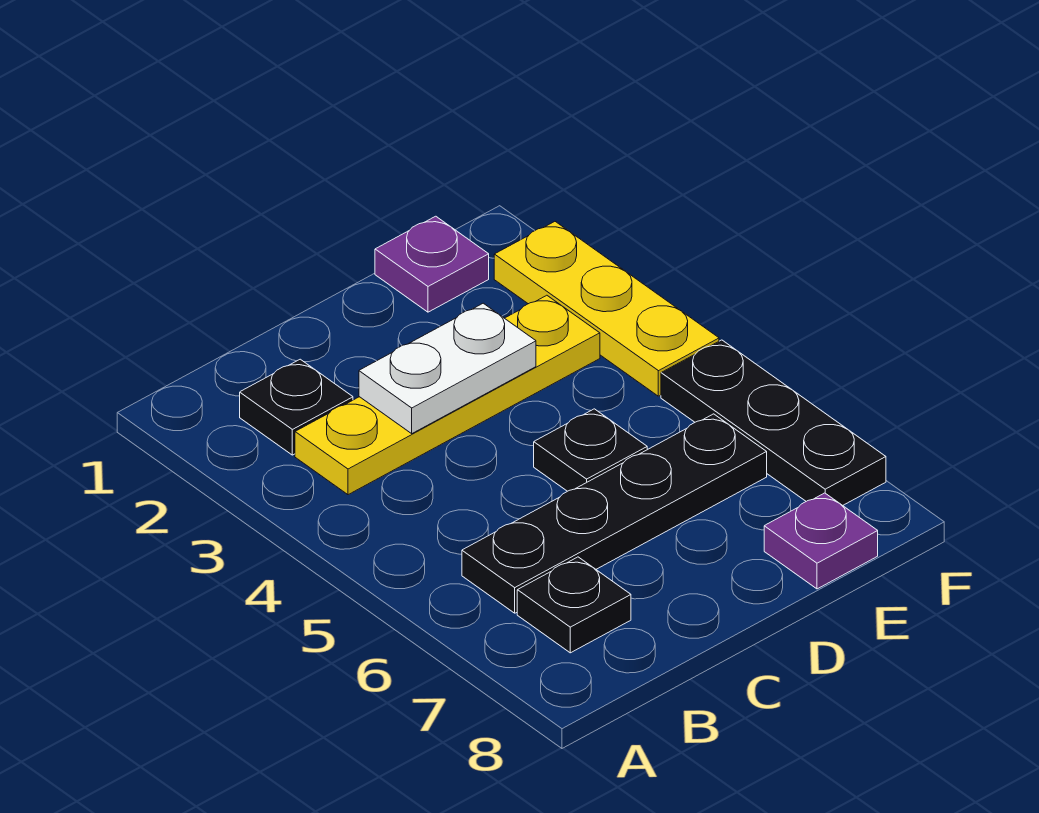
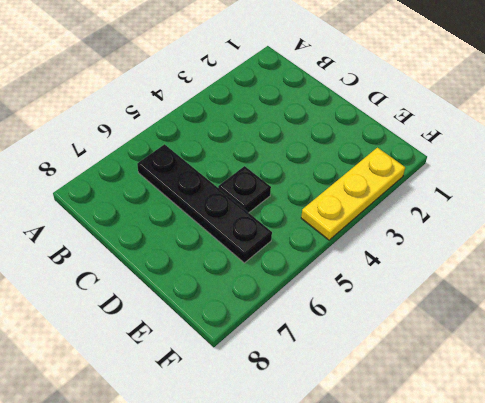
none -> black plate B2 level 1
none -> yellow plate B3:E3 level 1

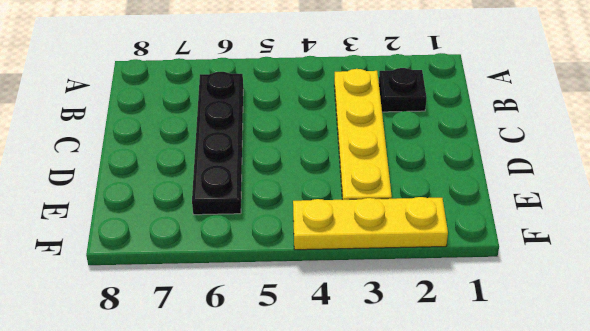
none -> black plate B7 level 1
none -> black plate D5 level 1

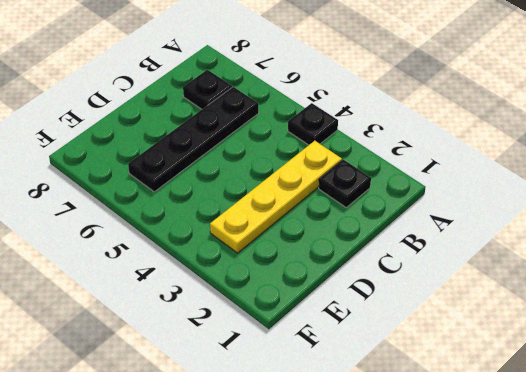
black plate A4 level 1 -> black plate D5 level 1
none -> purple plate E1 level 1
none -> purple plate E8 level 1

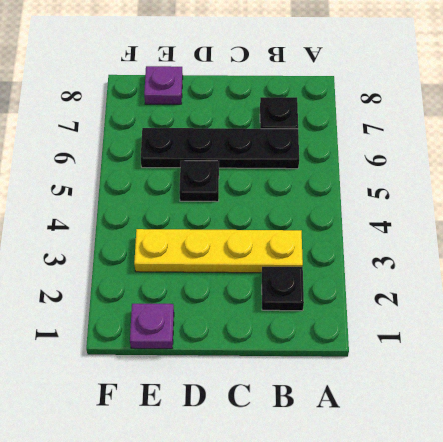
none -> yellow plate F2:F4 level 1
none -> black plate F5:F7 level 1

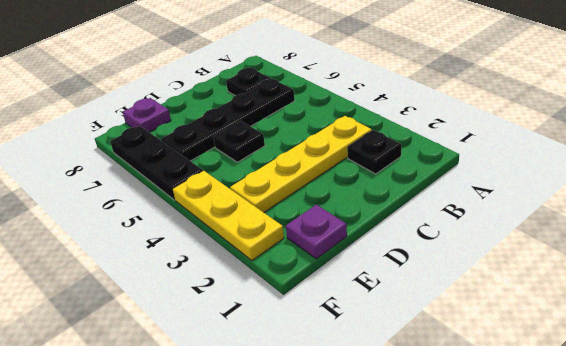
none -> white plate C3:D3 level 2

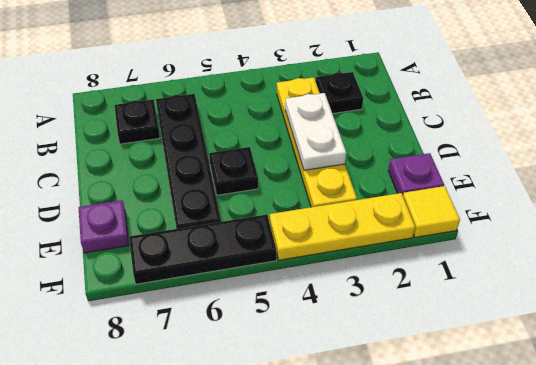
yellow tile F1 level 1 -> none

